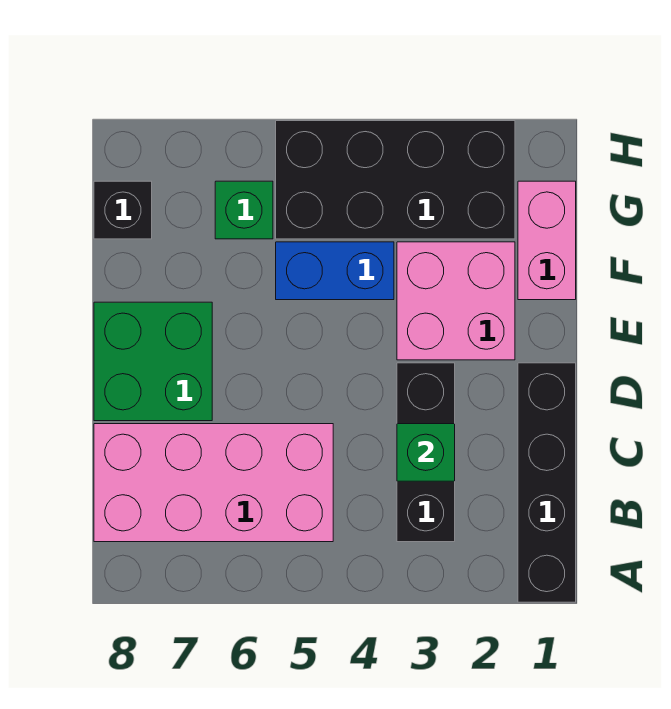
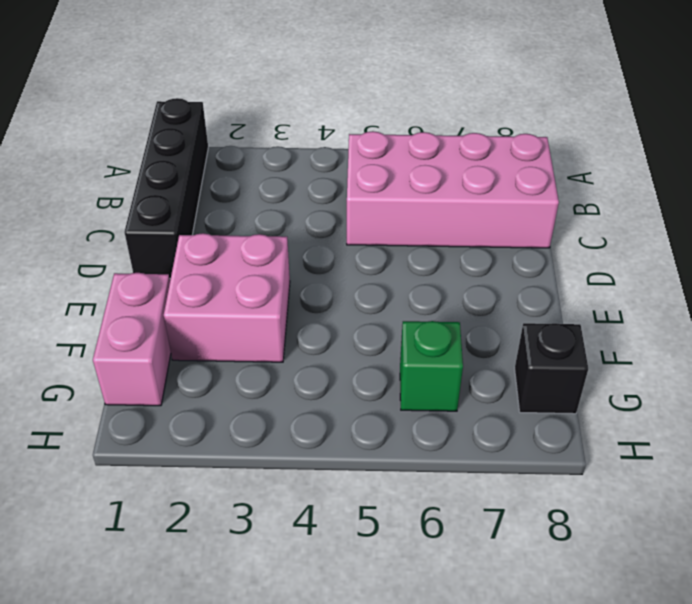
none -> black brick B3:D3 level 1
none -> green brick D7:E8 level 1

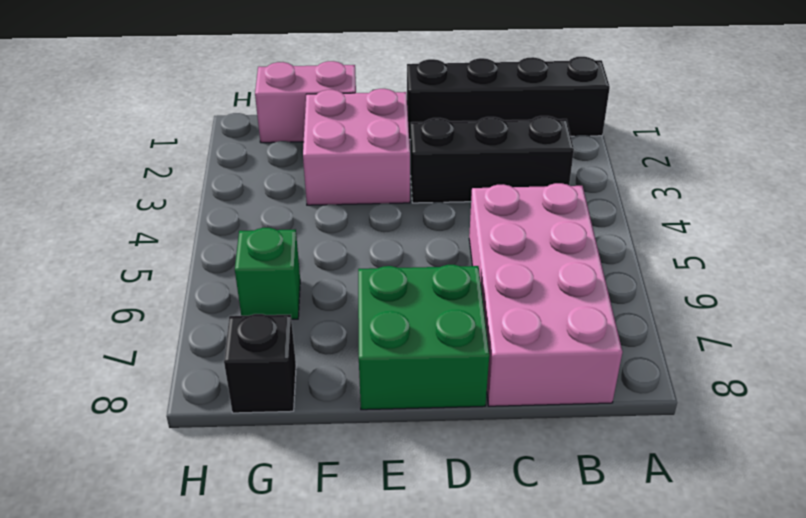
none -> blue brick F4:F5 level 1
none -> black brick G2:H5 level 1

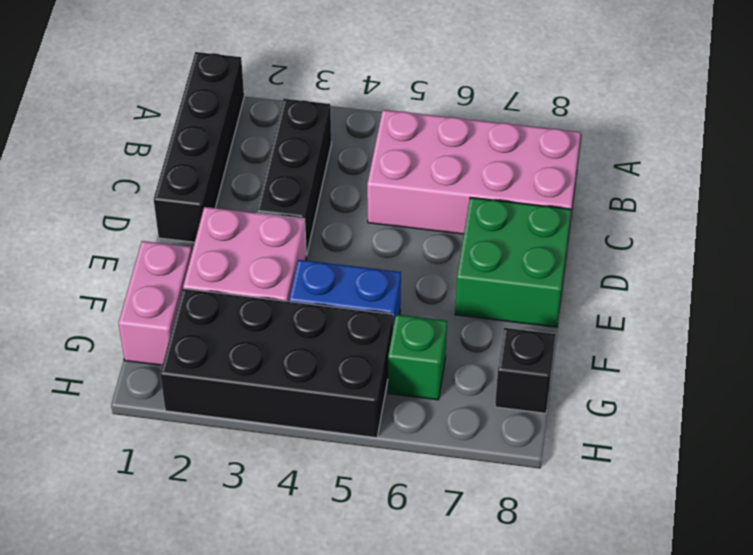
none -> green brick C3 level 2

